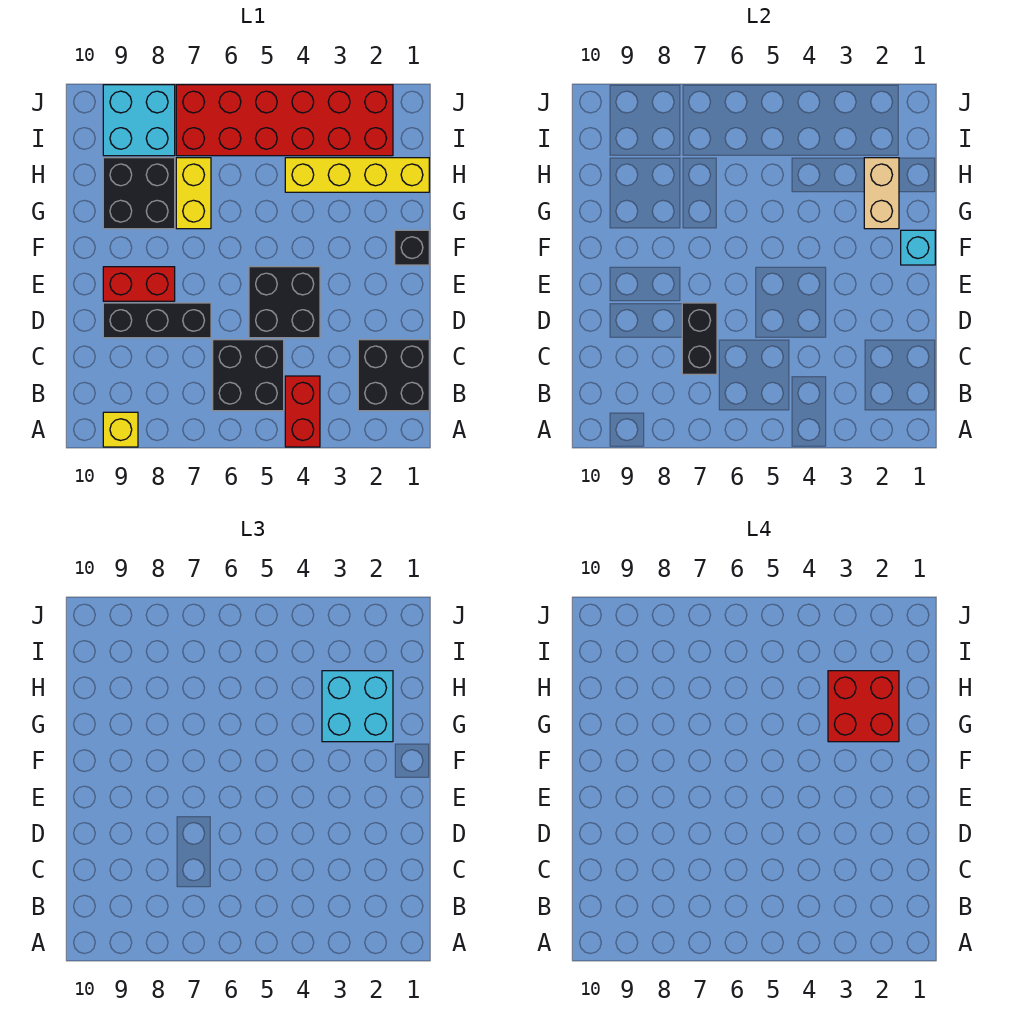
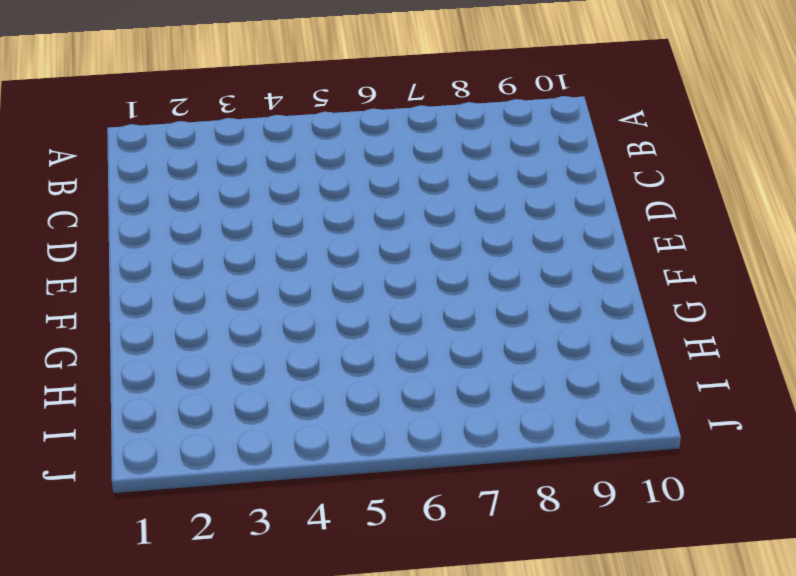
none -> red brick A4:B4 level 1
none -> yellow brick A9 level 1
none -> black brick B1:C2 level 1

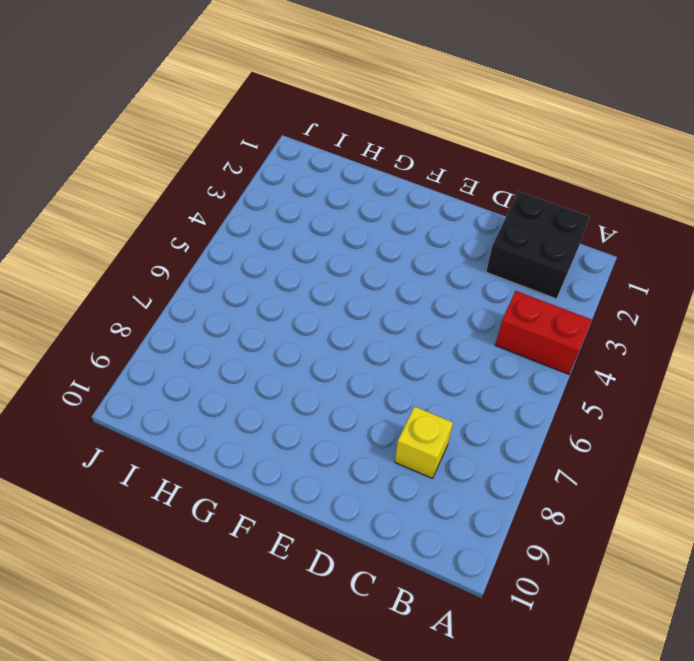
yellow brick C8 level 1 -> yellow brick A9 level 1
none -> black brick B5:C6 level 1
none -> black brick D4:E5 level 1
none -> black brick D7:D9 level 1

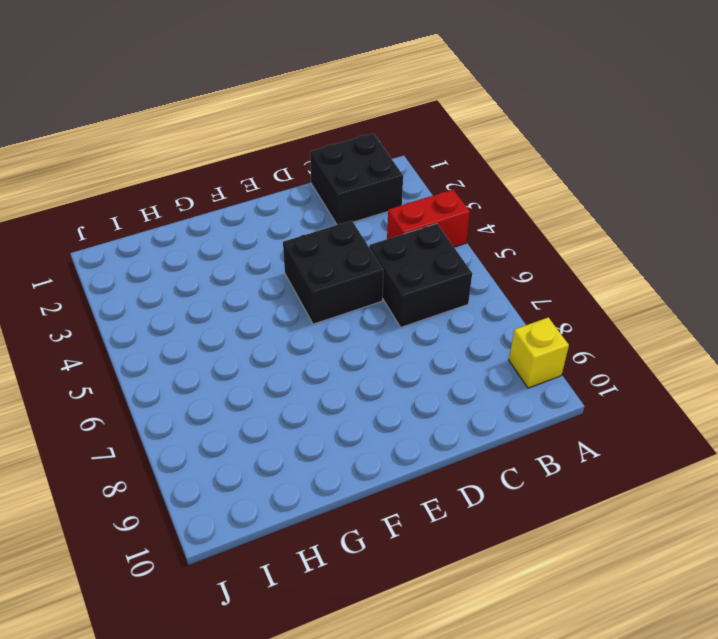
none -> black brick D7:D9 level 1
none -> red brick E8:E9 level 1
none -> black brick F1 level 1

